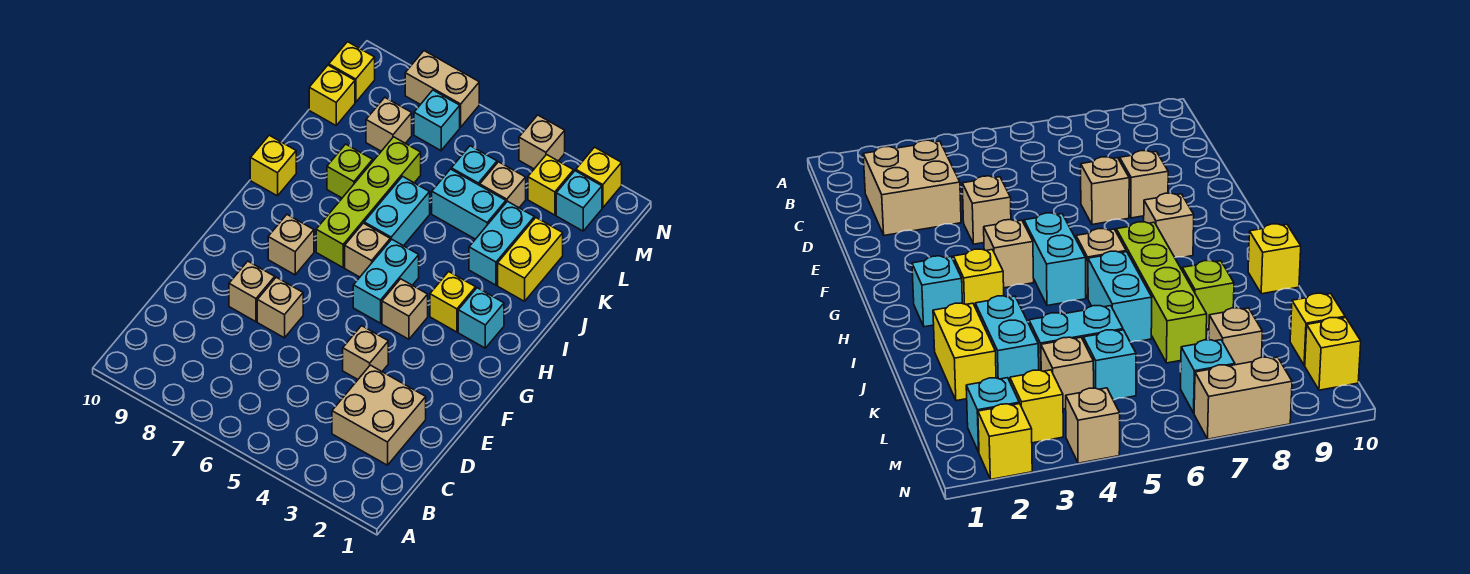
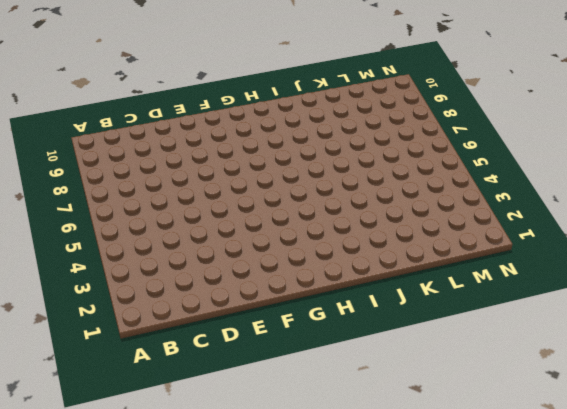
none -> tan brick C2:D3 level 1
none -> tan brick E4 level 1
none -> tan brick E7 level 1

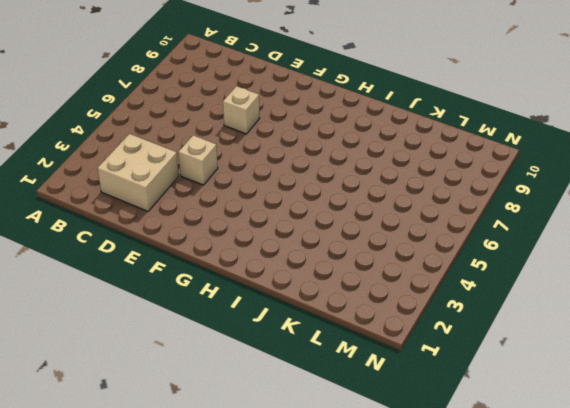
none -> tan brick E8 level 1
none -> tan brick G4 level 1
none -> cyan brick G5:H5 level 1

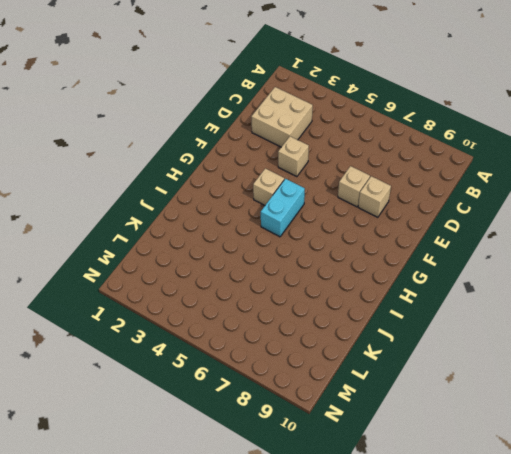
none -> tan brick G8 level 1
none -> cyan brick H2 level 1
none -> yellow brick H3 level 1

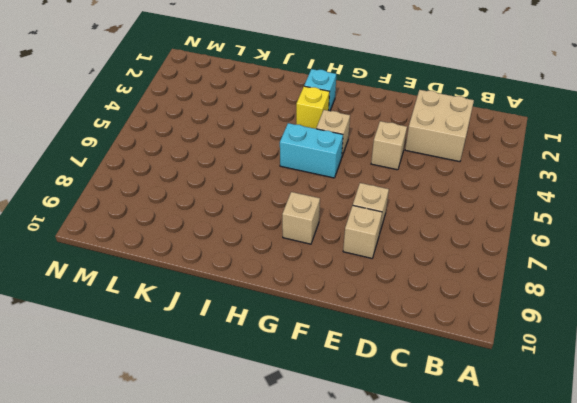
none -> tan brick H6 level 1
none -> lime brick H7:K7 level 1
none -> cyan brick I6:J6 level 1

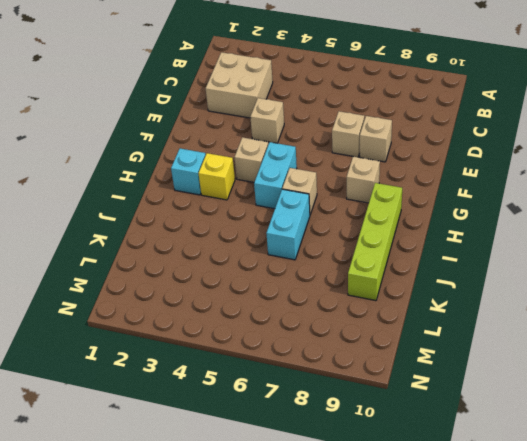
lime brick H9:K9 level 1 -> lime brick H7:K7 level 1
none -> yellow brick I10 level 1
none -> yellow brick J2:K2 level 1
none -> cyan brick J3:K3 level 1

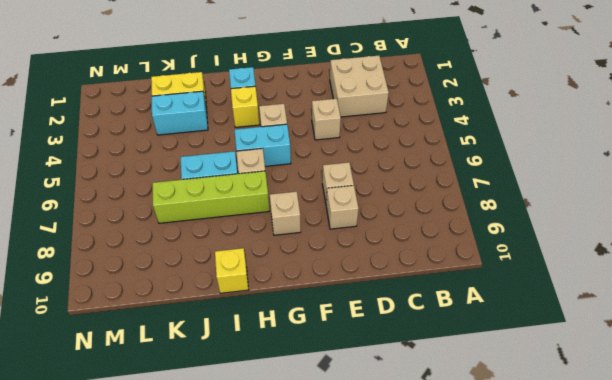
none -> lime brick J8 level 1
none -> cyan brick K4:K5 level 1
none -> tan brick L4 level 1

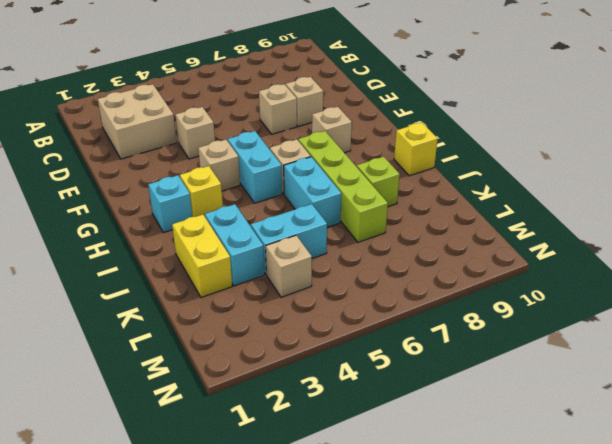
none -> cyan brick L5 level 1
none -> tan brick L8 level 1
none -> yellow brick L10 level 1

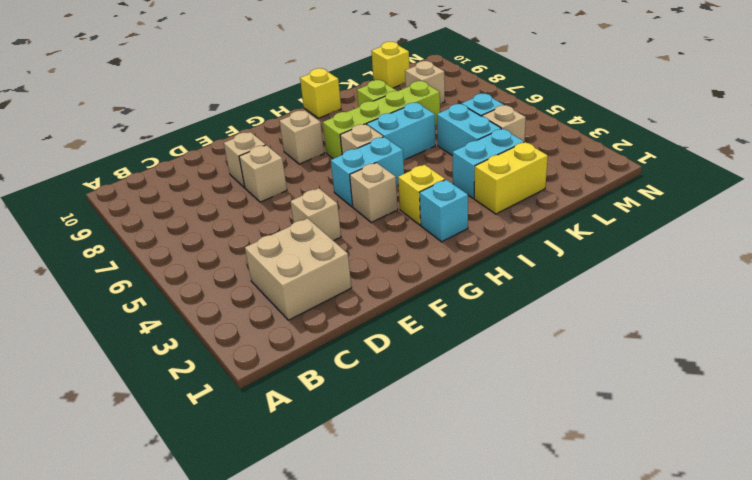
none -> cyan brick M2 level 1
none -> yellow brick M3 level 1
none -> cyan brick M7 level 1

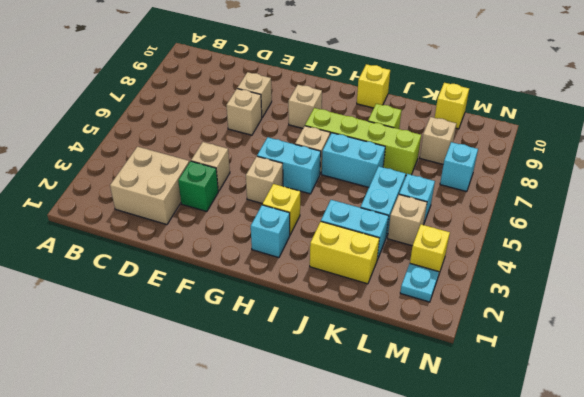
green brick E3 level 1 -> none
cyan plate M2 level 1 -> cyan brick M2 level 1
none -> yellow brick M10 level 1
none -> yellow brick N2 level 1
none -> tan brick N4 level 1

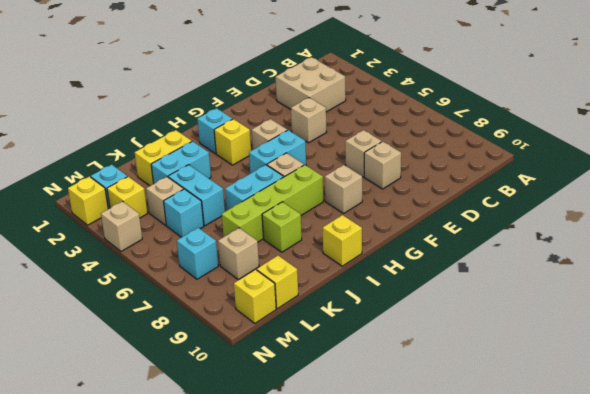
none -> tan brick N7:N8 level 1

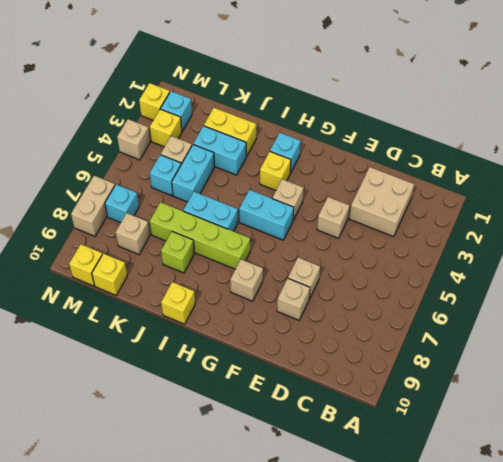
none -> tan brick H6 level 1

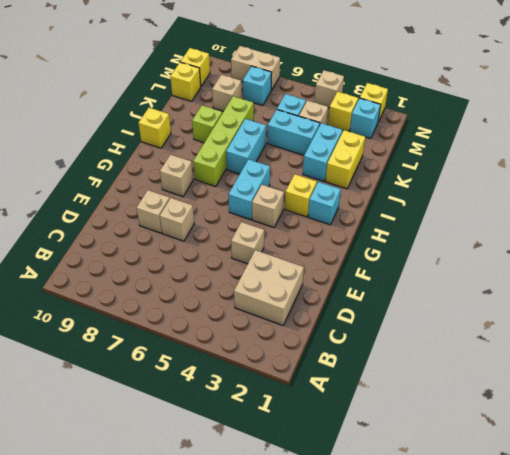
none -> tan brick H6 level 1

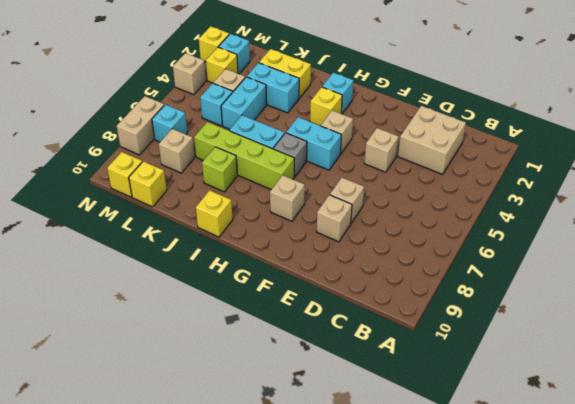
grey brick H6 level 1 -> tan brick H6 level 1

